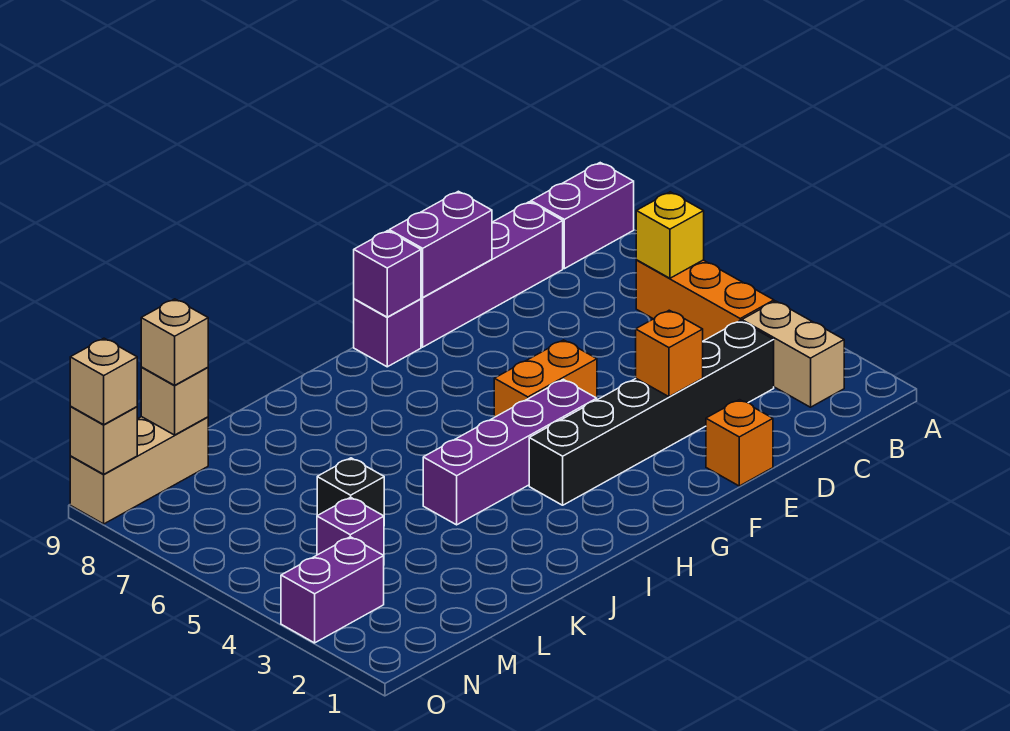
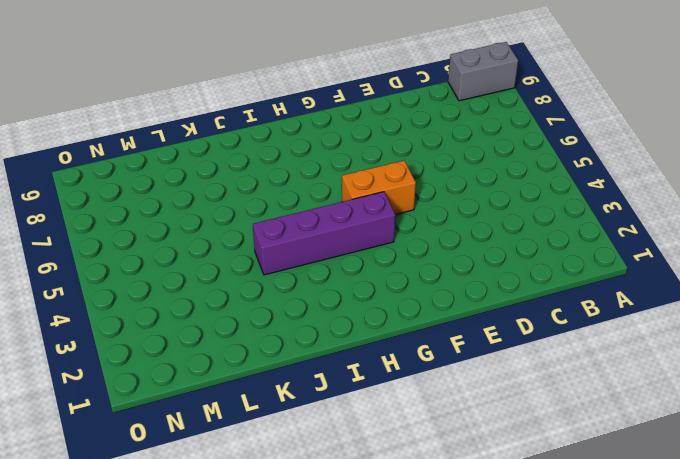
grey brick A9:B9 level 1 -> purple brick A9:B9 level 1
none -> tan brick B2:B3 level 1
none -> orange brick B4:B6 level 1
none -> black brick C3:H3 level 1

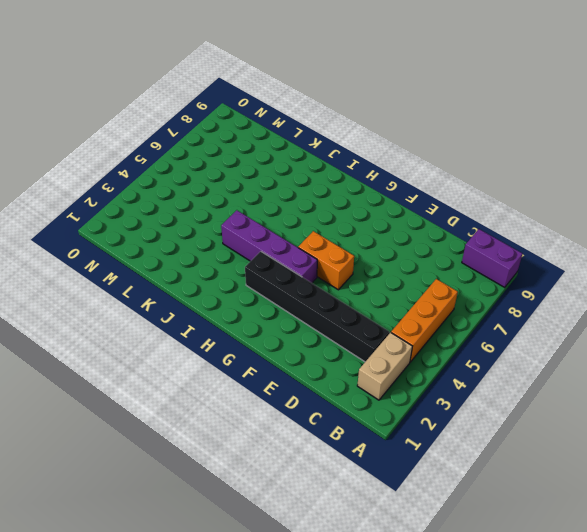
none -> purple brick C9:F9 level 1
none -> orange brick E1 level 1
none -> purple brick G9 level 1

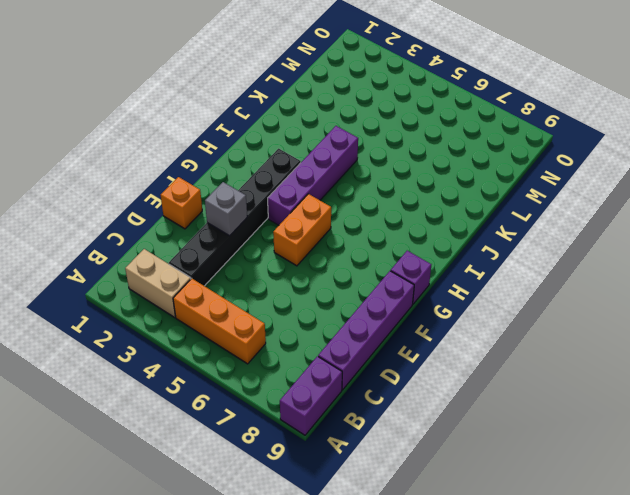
grey brick E3 level 2 -> orange brick E3 level 2
none -> black brick L5 level 1
none -> purple brick M4 level 1
none -> tan brick M9:O9 level 1

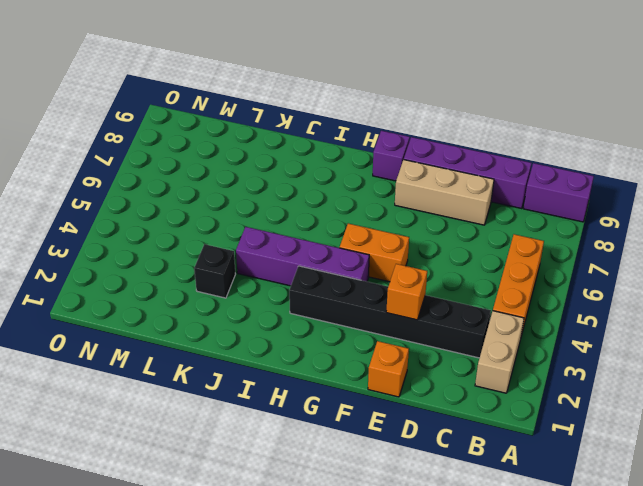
tan brick D8:F8 level 1 -> tan brick M9:O9 level 1
black brick K3 level 1 -> black brick L5 level 1
none -> purple brick M4 level 1
none -> purple brick N3:O3 level 1
none -> yellow brick B6 level 2

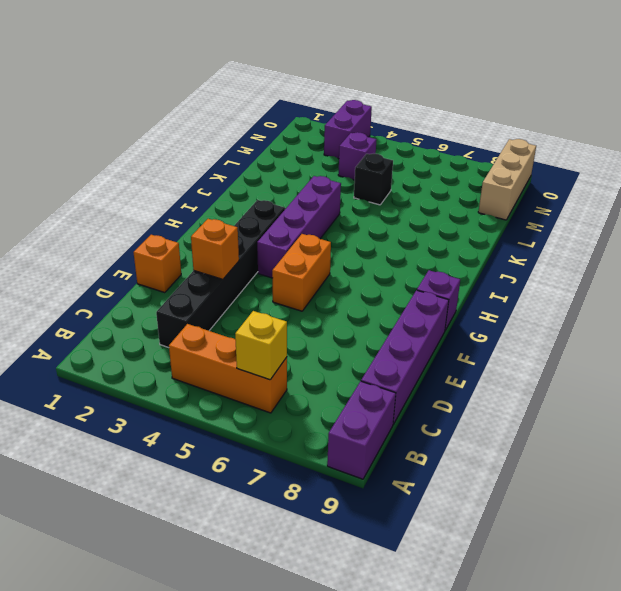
none -> tan brick B2:B3 level 1
none -> purple brick E9:F9 level 2
none -> purple brick G9 level 2

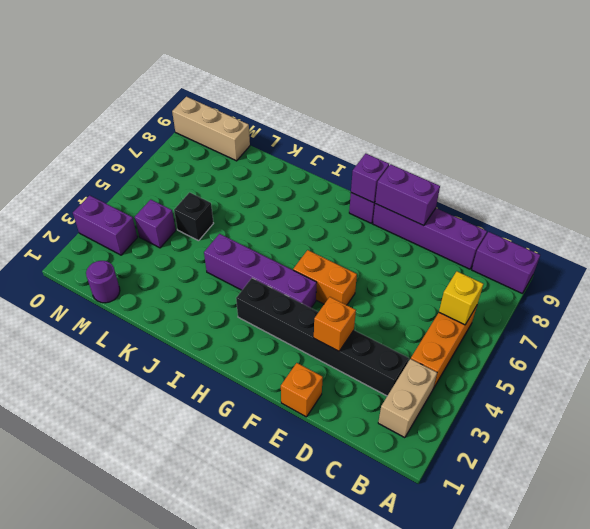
purple round brick M1 level 1 -> none
none -> tan brick M9 level 2
none -> tan brick O9 level 2
none -> tan brick M9 level 3

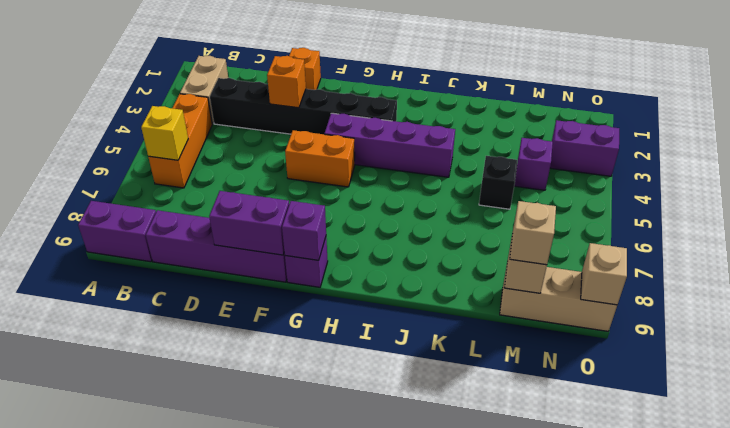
none -> tan brick O9 level 3

